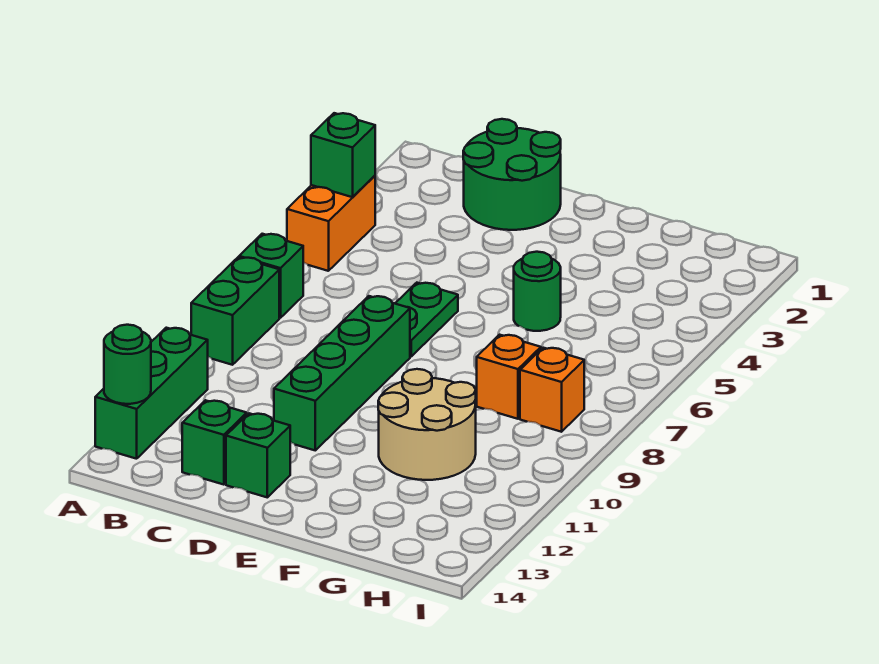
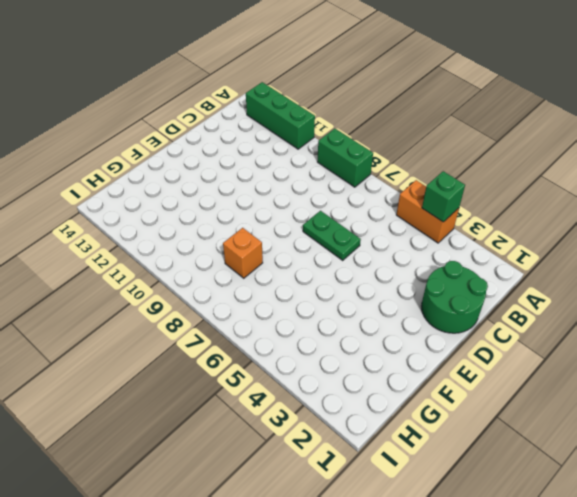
none -> green brick A7 level 1
none -> green brick C13 level 1
none -> green brick D8:D11 level 1

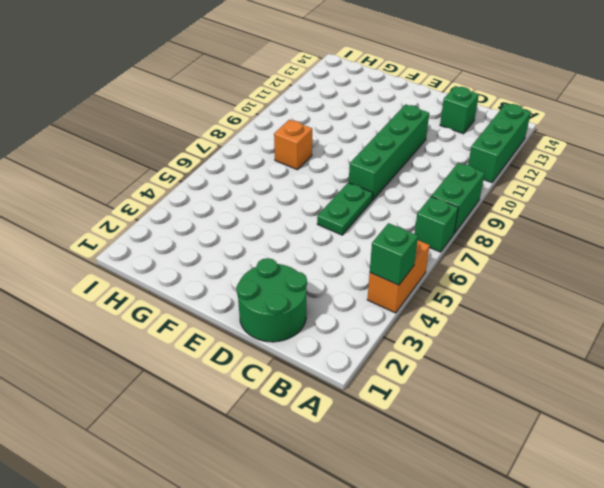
none -> green brick D13 level 1
none -> green round brick F5 level 1
none -> tan round brick F10:G11 level 1

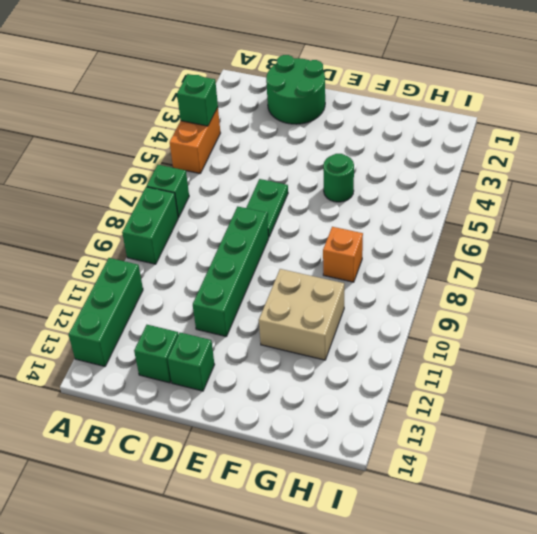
tan brick F10:G11 level 1 -> tan round brick F10:G11 level 1
none -> orange brick H8 level 1
none -> green round brick A13 level 2

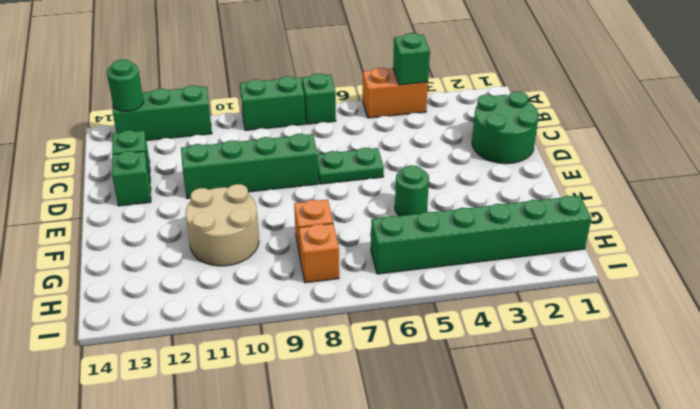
green brick H1:H6 level 1 -> none

